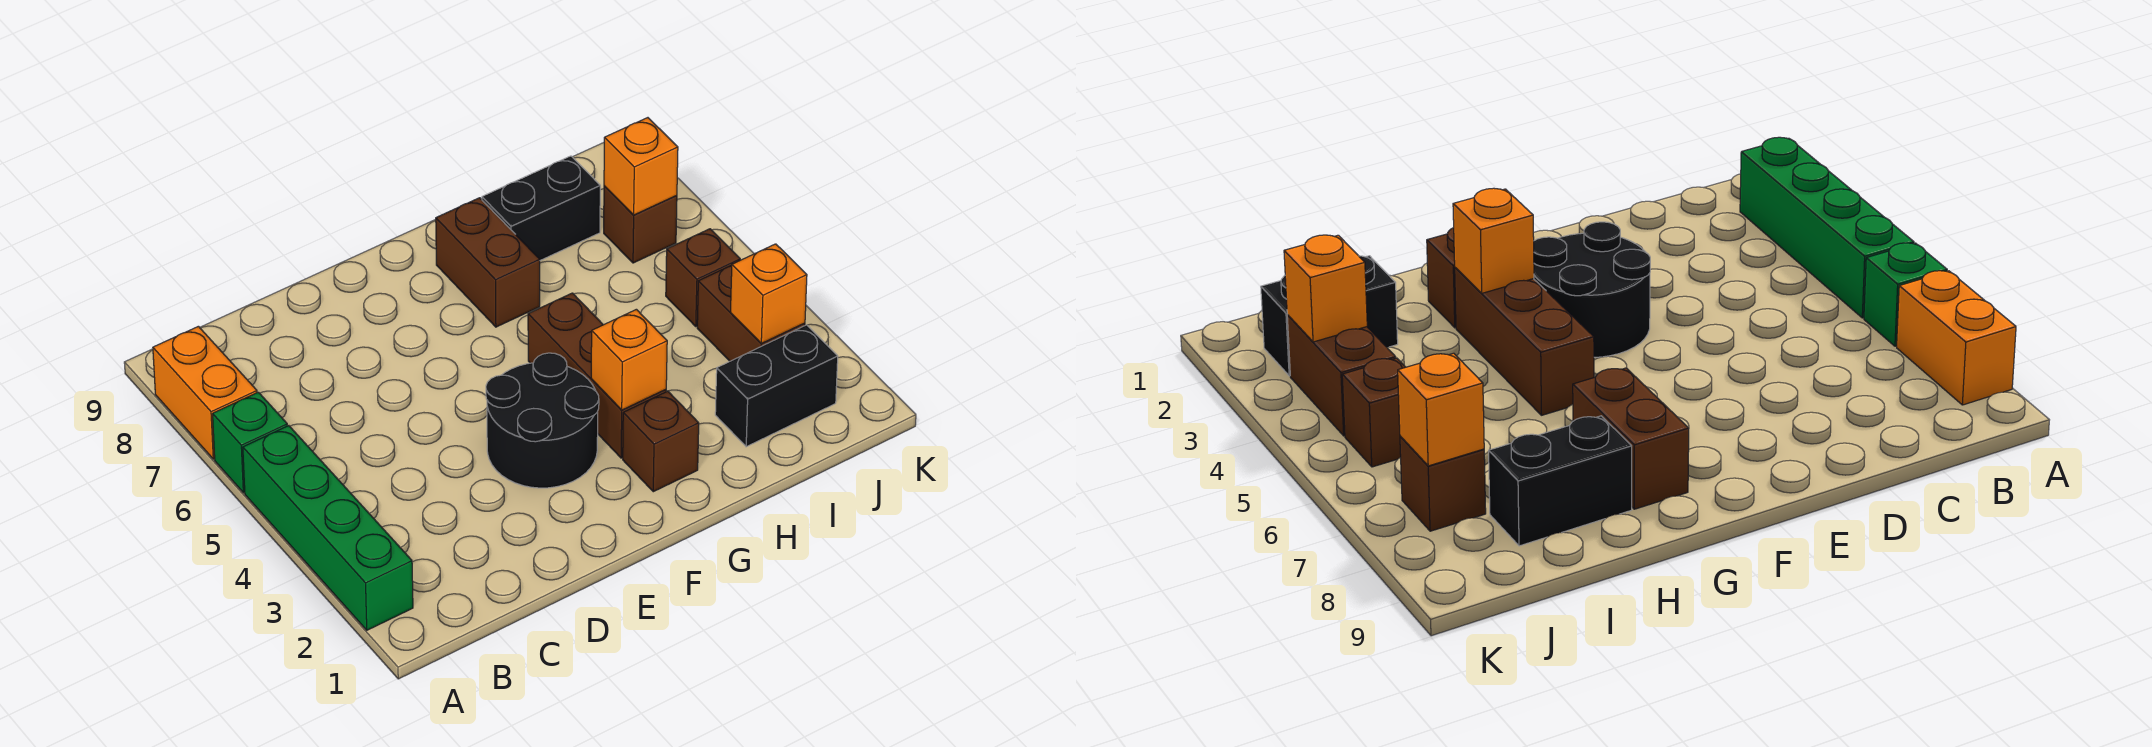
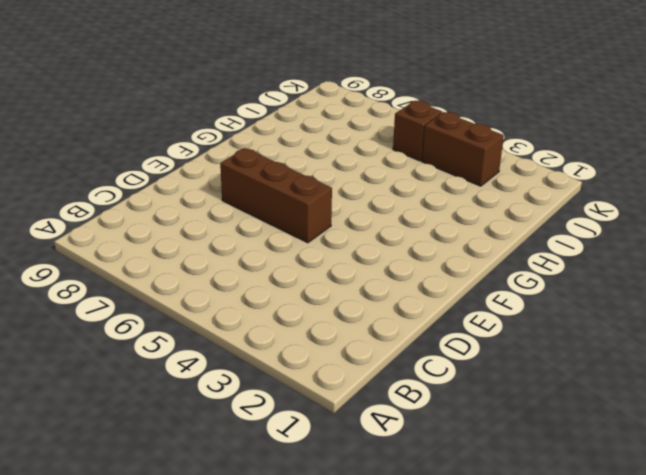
brown brick E5:E7 level 1 -> brown brick G3:G5 level 1
none -> green brick A2:A5 level 1
none -> green brick A6 level 1
none -> orange brick A7:A8 level 1

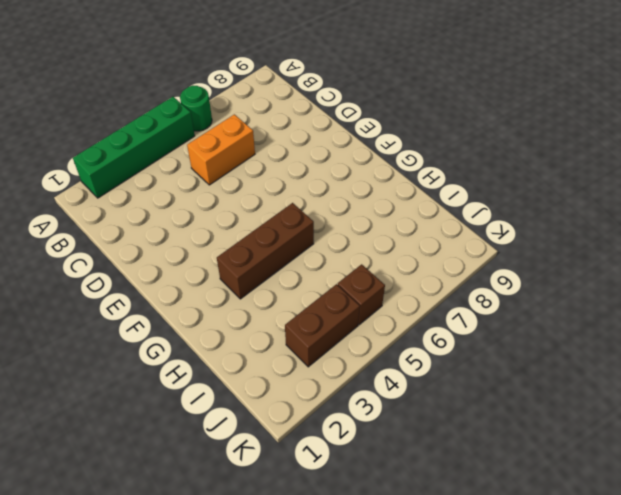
green round brick A6 level 1 -> green brick A6 level 1
orange brick C5:C6 level 1 -> orange brick A7:A8 level 1
none -> black round brick E3:F4 level 1
none -> brown brick G2 level 1
none -> brown brick G7:G8 level 1

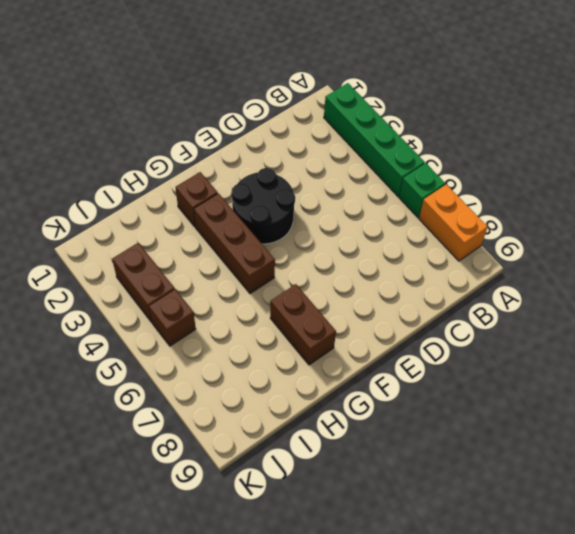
none -> black brick H8:I8 level 1
none -> black brick I2:J2 level 1
none -> brown brick J7 level 1

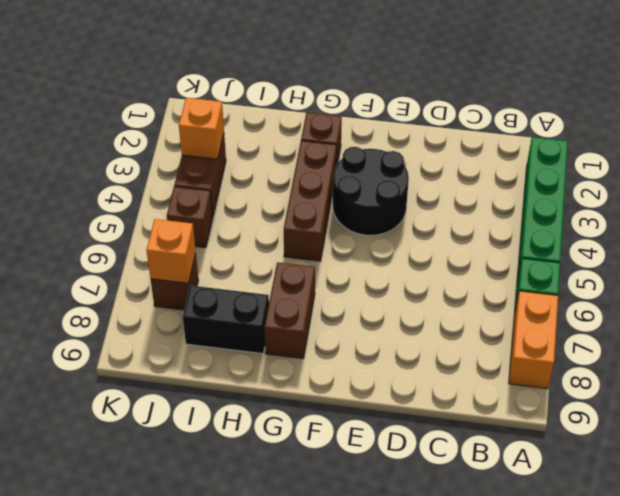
none -> black brick I2:J2 level 1
none -> orange brick G3 level 2

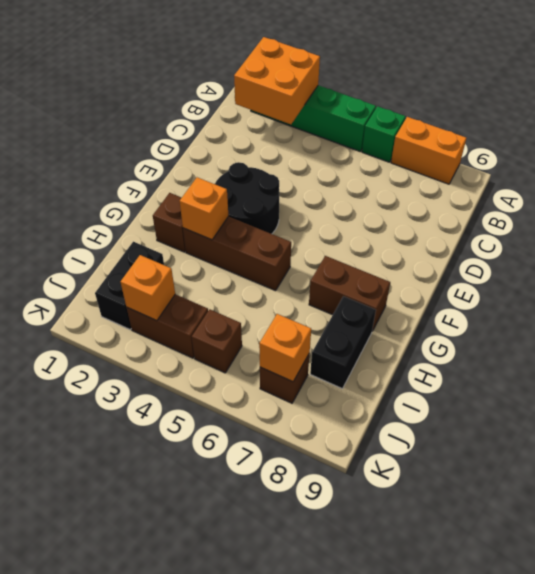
orange brick A2:B3 level 2 -> none

